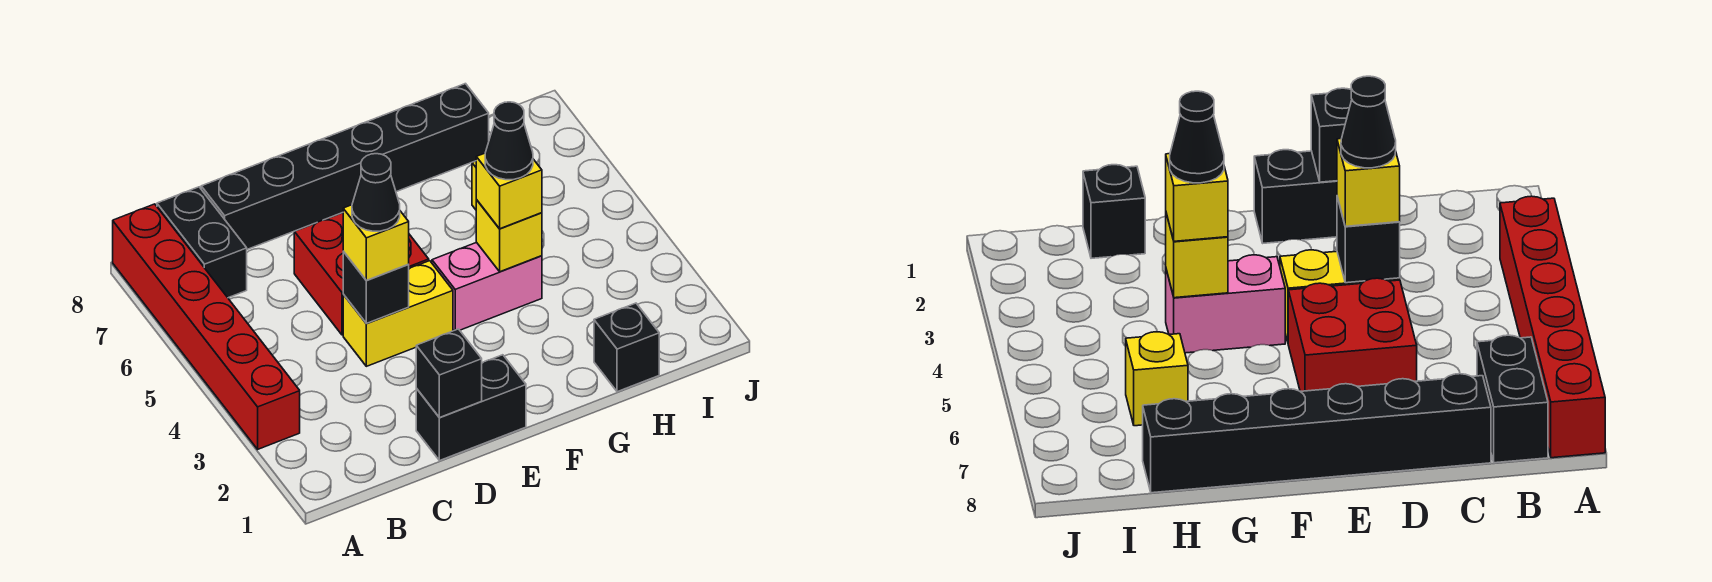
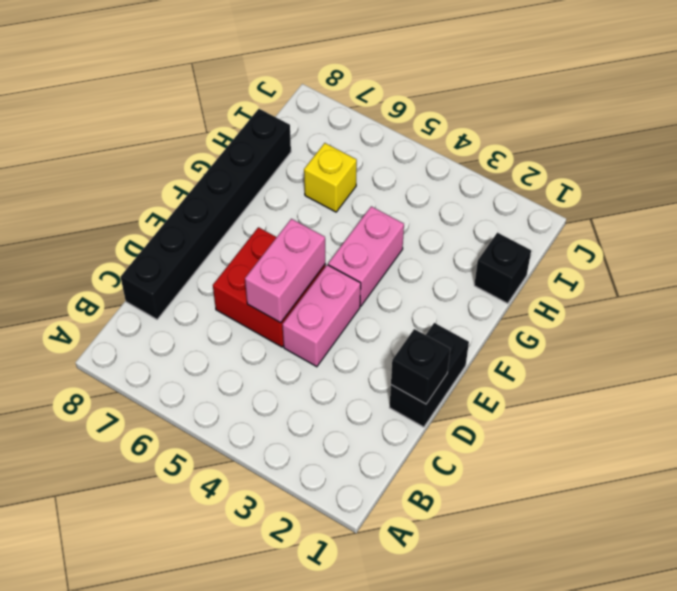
pink brick D4:E4 level 1 -> yellow brick D4:E4 level 1
pink brick D5:E5 level 2 -> none
none -> red brick A3:A8 level 1
none -> black brick B7:B8 level 1
none -> black brick D4 level 2

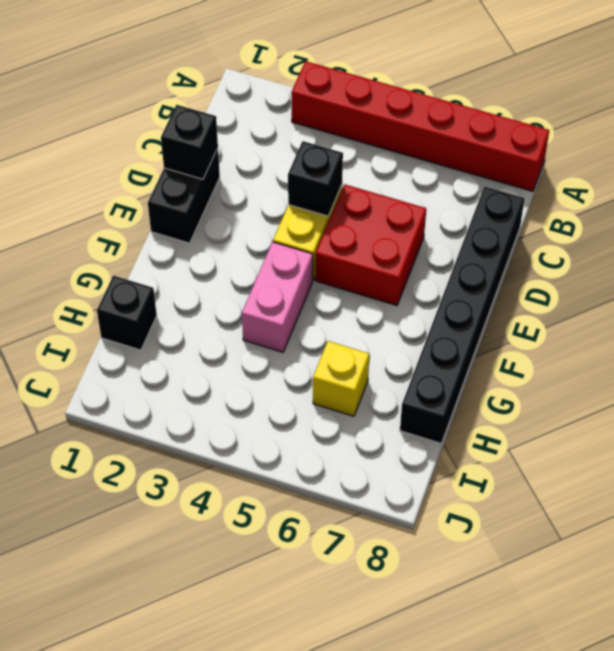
none -> black brick B7:B8 level 1
none -> yellow brick G4 level 2
none -> yellow brick D4 level 3

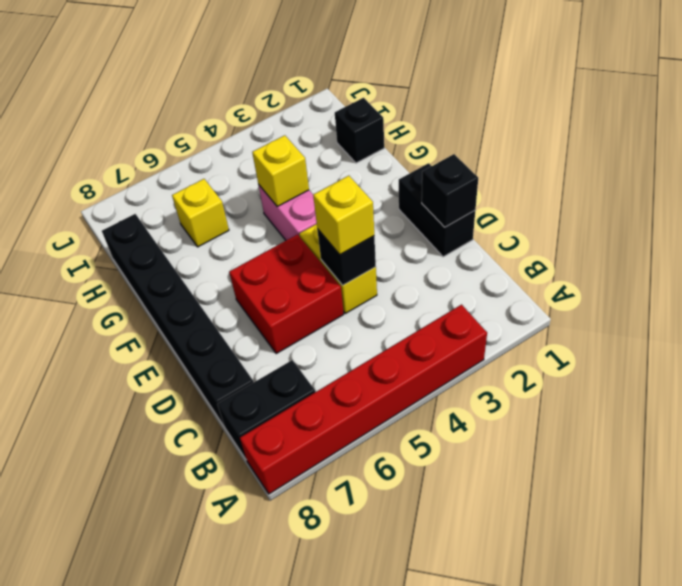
none -> yellow brick G4 level 3
none -> black cone D4 level 4
none -> black cone G4 level 4

